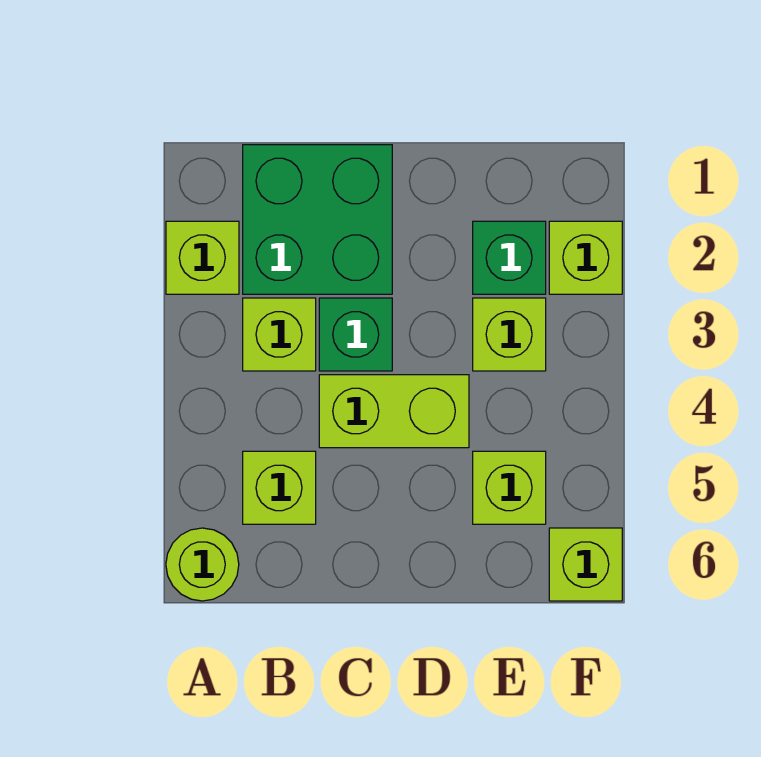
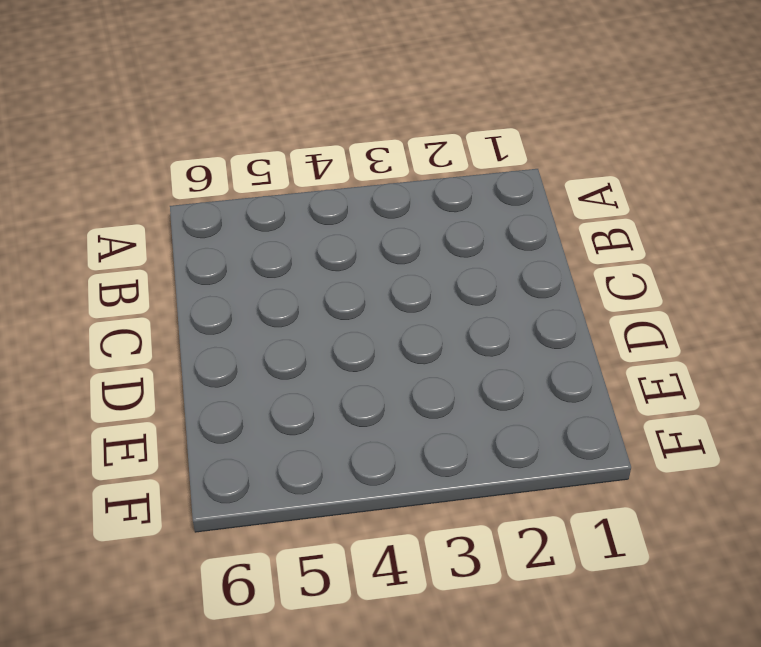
none -> lime brick A2 level 1
none -> lime round brick A6 level 1
none -> green brick B1:C2 level 1

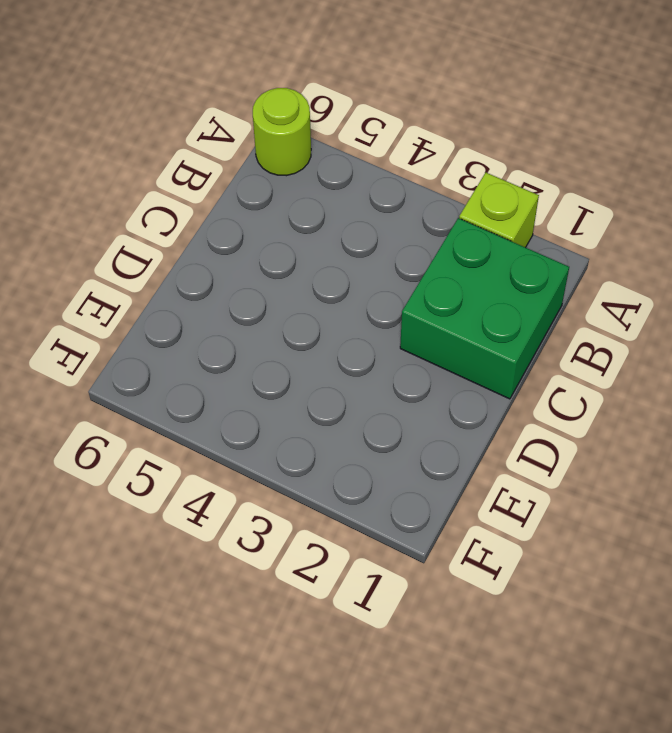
none -> lime brick B3 level 1
none -> lime brick B5 level 1
none -> green brick C3 level 1

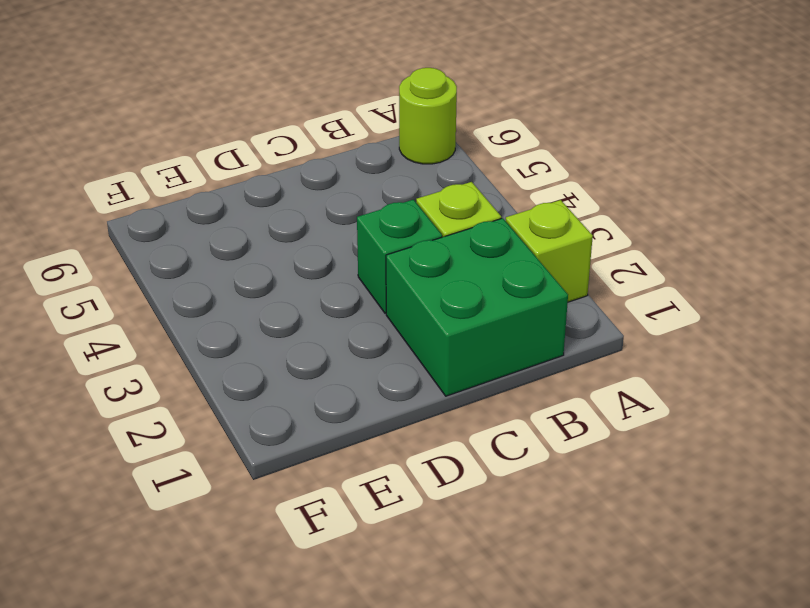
none -> lime brick B5 level 1
none -> lime brick C4:D4 level 1
none -> green brick E2 level 1

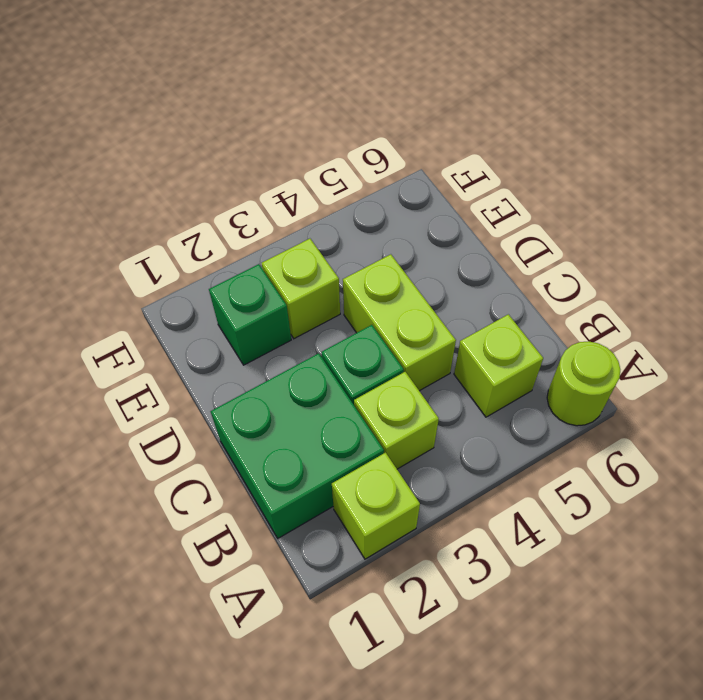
none -> lime brick E5 level 1
none -> lime brick F2 level 1
none -> lime brick F6 level 1

